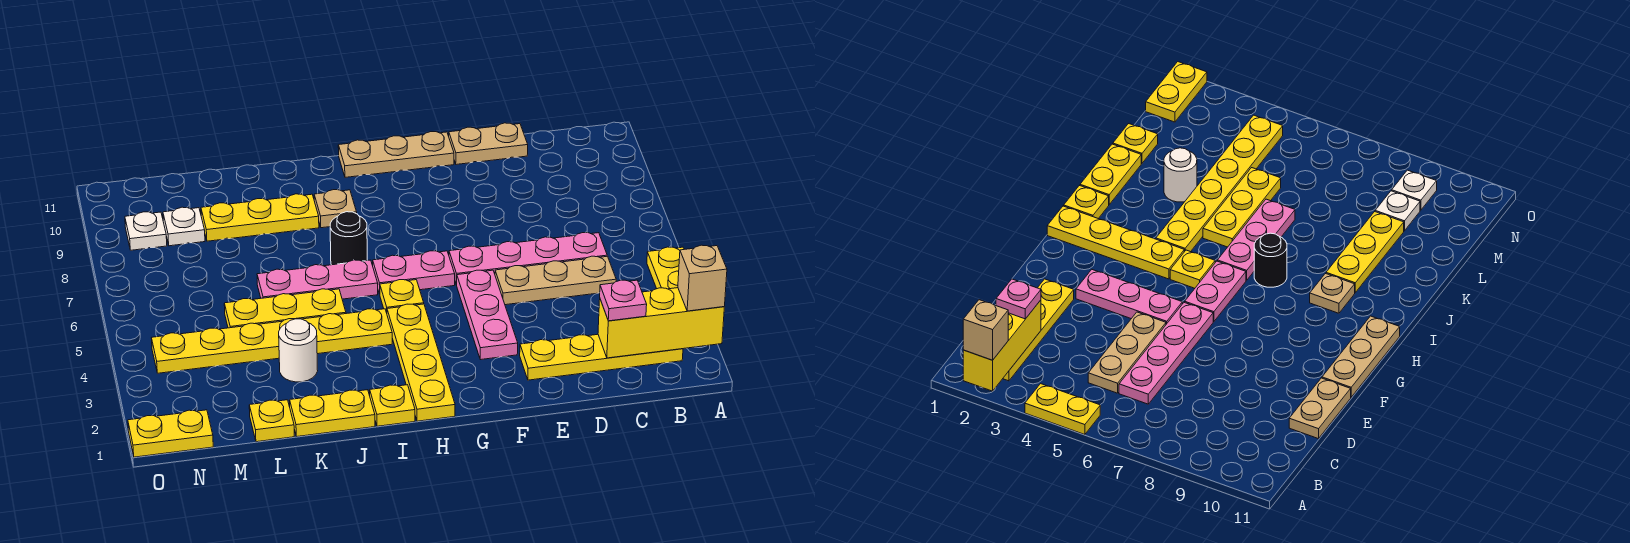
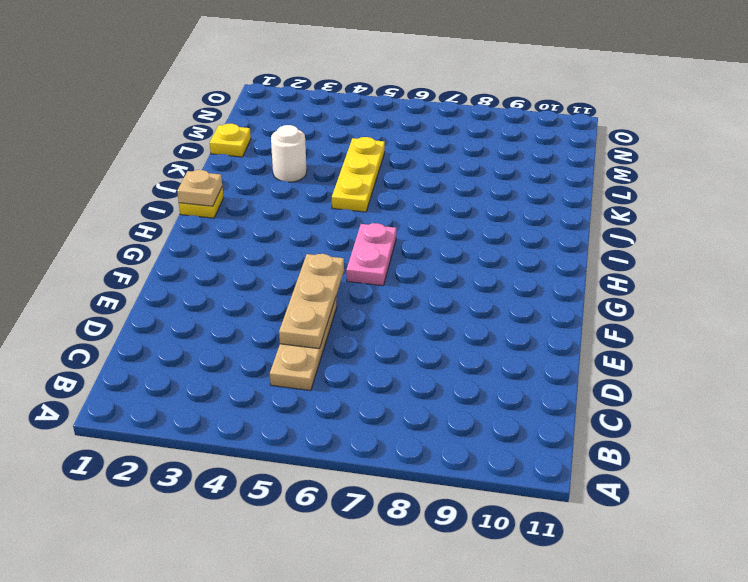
tan plate D5:F5 level 2 -> tan plate F11:H11 level 1
tan plate I1 level 2 -> tan plate I9 level 1
none -> yellow plate A4:A5 level 1
none -> yellow plate B2:E2 level 1
none -> pink plate C6:F6 level 1

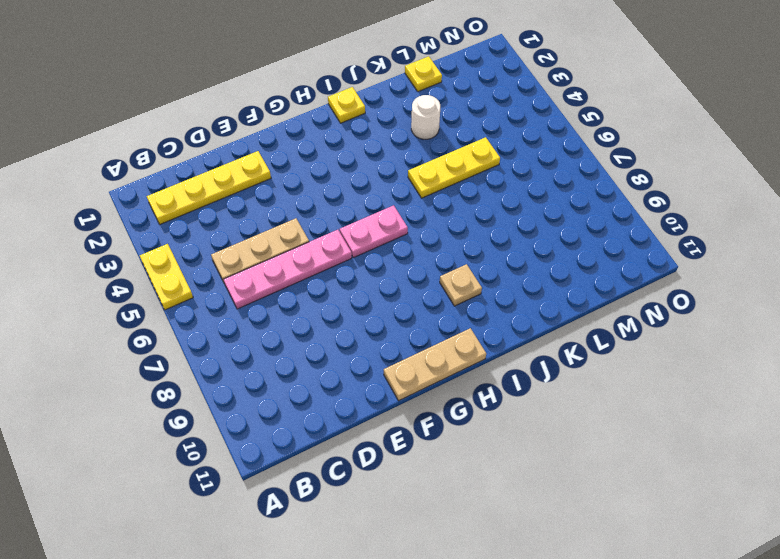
none -> tan plate D11:E11 level 1
none -> pink plate F3:F5 level 1
none -> yellow plate H1:H4 level 1

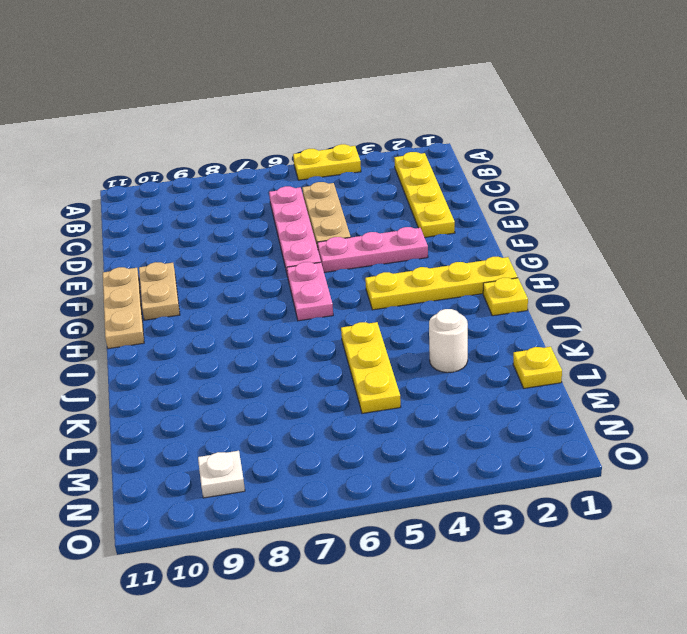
tan plate F10:G10 level 1 -> tan plate D11:E11 level 1
none -> yellow plate H5 level 1
none -> yellow plate I4:N4 level 1
none -> pink plate I6:K6 level 1

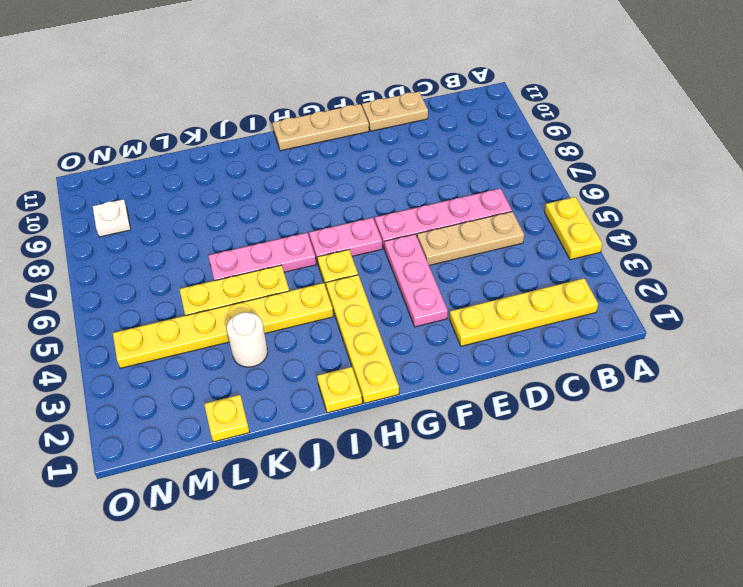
none -> black round brick I7 level 1
none -> tan plate I9 level 1
none -> yellow plate J1:K1 level 1

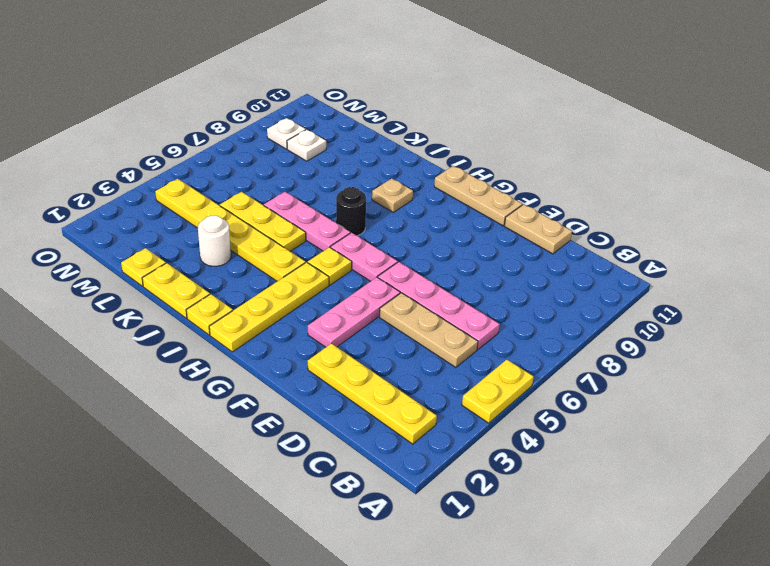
none -> yellow plate J9:L9 level 1
none -> yellow plate N1:O1 level 1
none -> yellow brick A2:C2 level 2

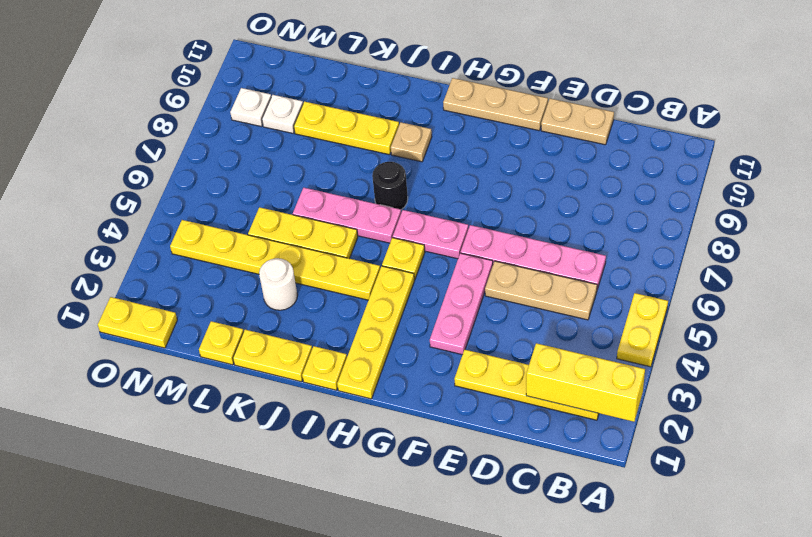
none -> tan brick A2 level 3
none -> pink plate C2 level 3

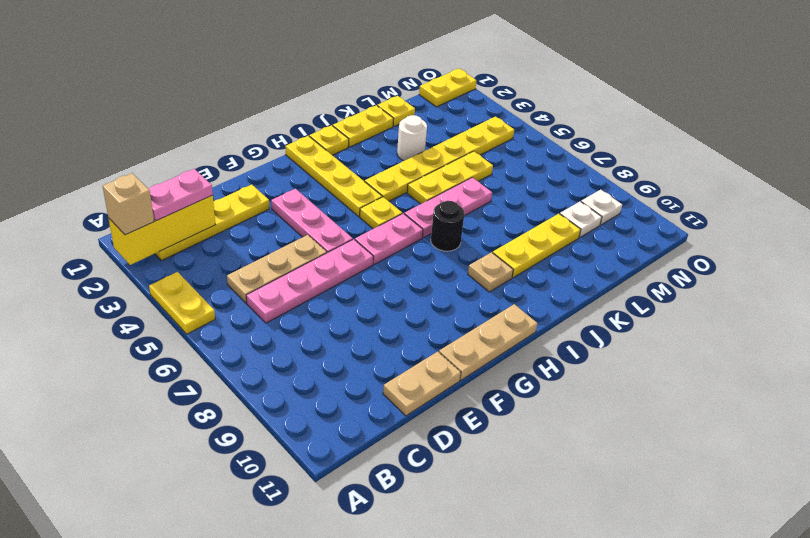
pink plate B2:C2 level 3 -> pink plate C2 level 3

